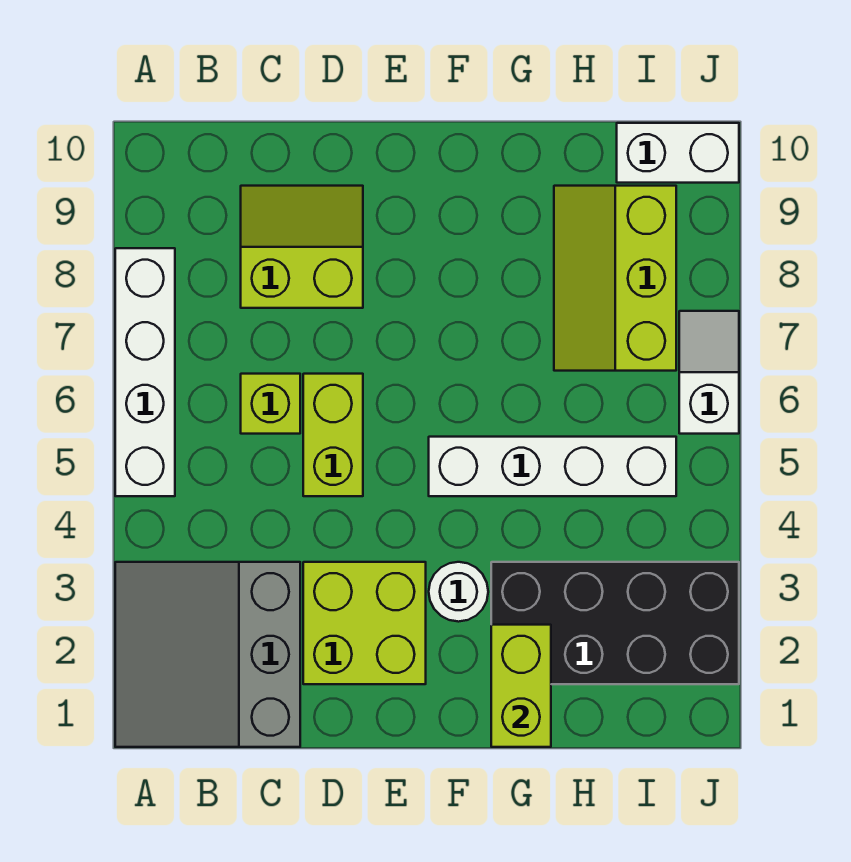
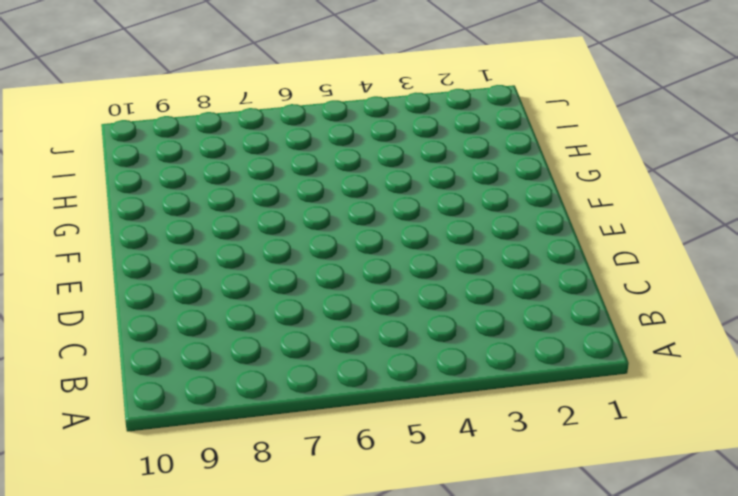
none -> grey slope A1:C3 level 1 top C
none -> white brick A5:A8 level 1
none -> lime brick C6 level 1

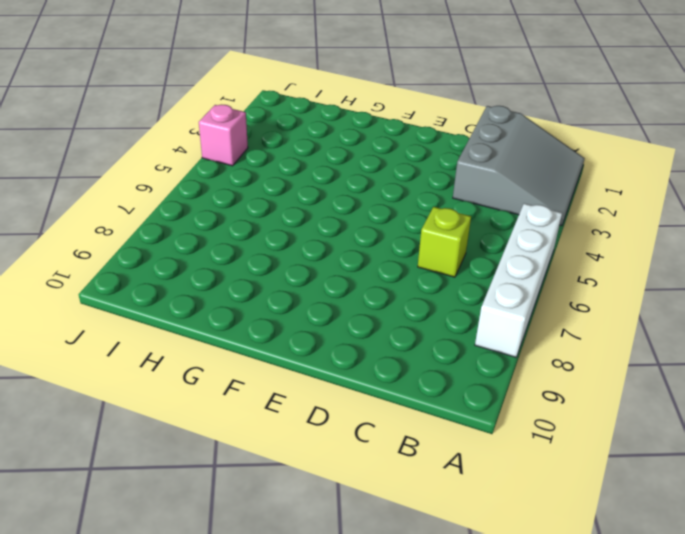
pink brick J4 level 1 -> none
none -> lime slope C8:D9 level 1 top 8
none -> lime brick D2:E3 level 1
none -> lime brick D5:D6 level 1

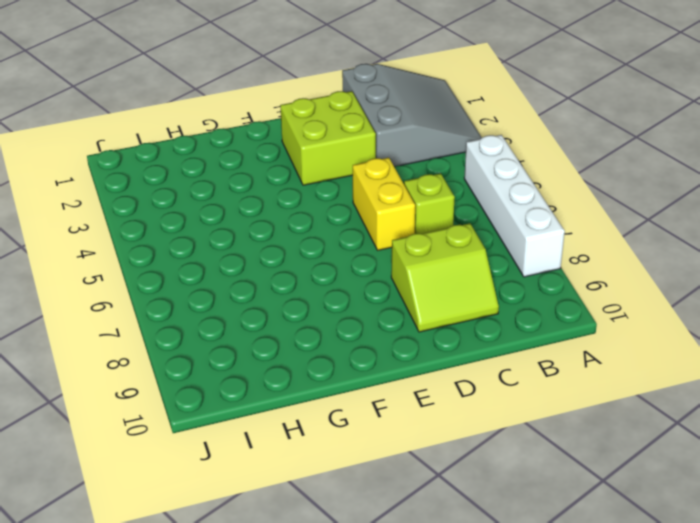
yellow brick D5:D6 level 1 -> lime brick D5:D6 level 1
none -> white round brick F3 level 1
none -> white brick F5:I5 level 1
none -> black brick G2:J3 level 1

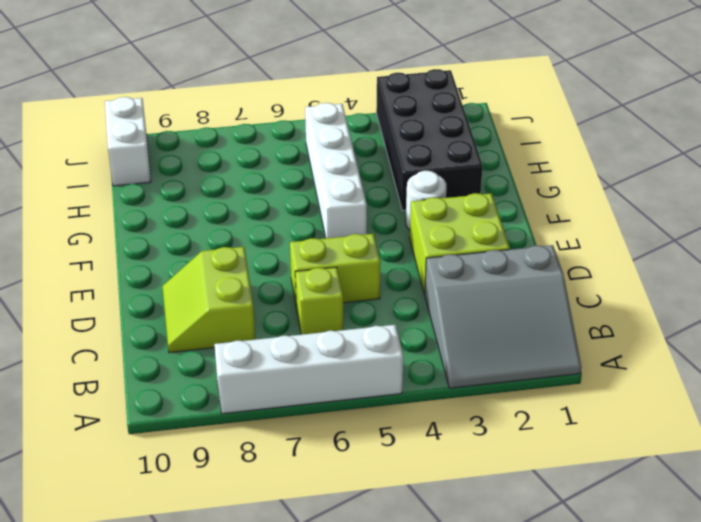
none -> lime slope H7:I9 level 1 top I
none -> white slope J6:J7 level 1 top 6
none -> lime brick G1:G2 level 2

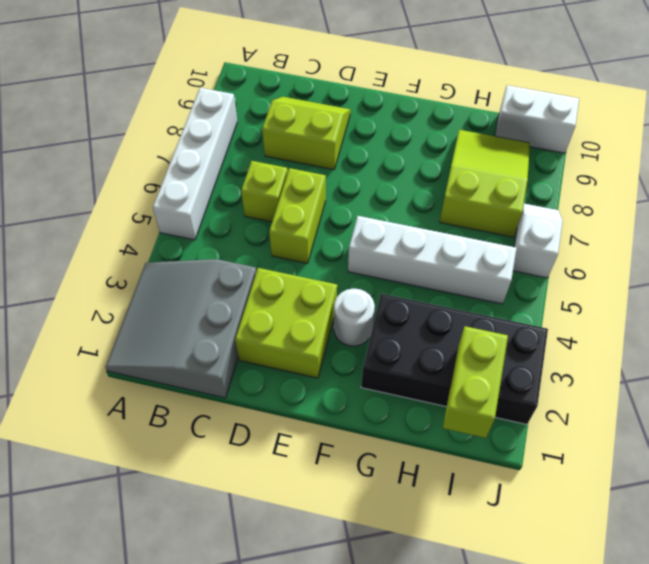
lime slope H7:I9 level 1 top 7 -> lime slope H7:I9 level 1 top I
lime brick I1:I2 level 2 -> lime brick G1:G2 level 2

